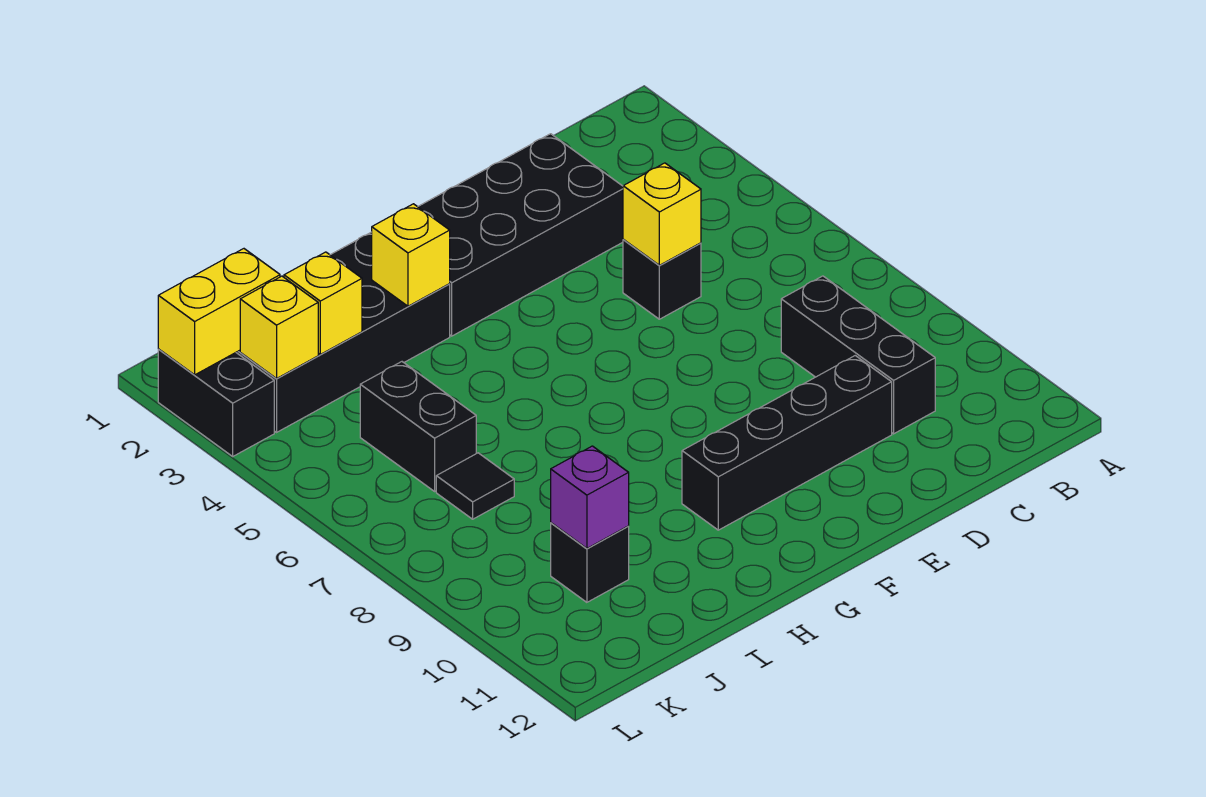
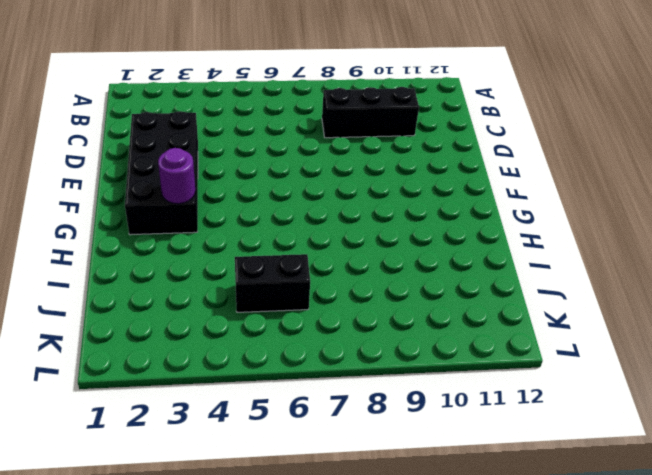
purple round brick G3 level 2 -> none
none -> black brick D5 level 1
none -> black brick D10:G10 level 1
none -> black brick H2:K3 level 1

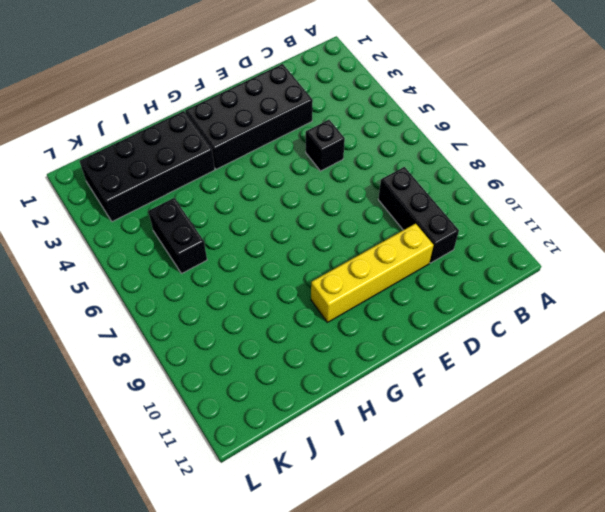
yellow brick D10:G10 level 1 -> black brick D10:G10 level 1
none -> black tile J7 level 1
none -> black brick J10 level 1
none -> black brick L2:L3 level 1

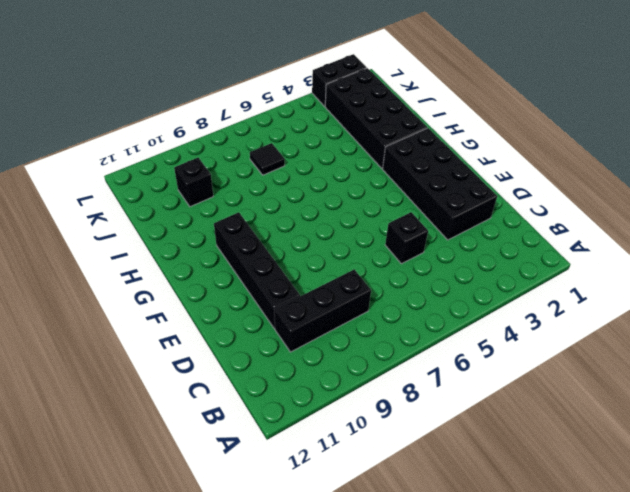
none -> black brick J5:J6 level 1
none -> yellow brick D5 level 2
none -> yellow brick H3 level 2

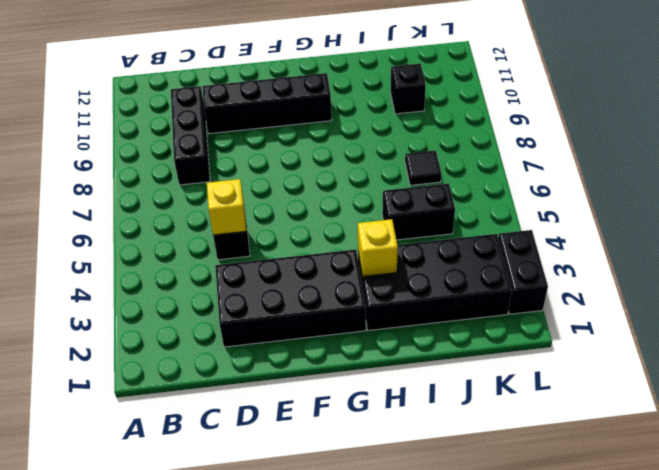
black brick I5:J5 level 1 -> black brick J5:J6 level 1
none -> yellow brick J3 level 2
none -> purple brick J10 level 2
none -> yellow brick K2:L2 level 2

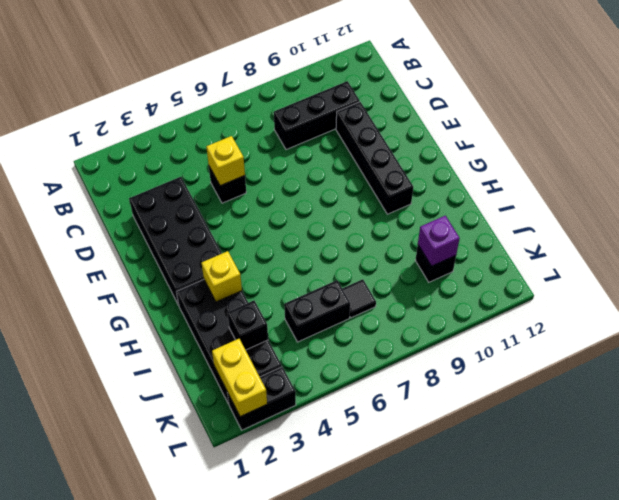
black brick J3 level 2 -> yellow brick J3 level 2
none -> yellow brick K3 level 2

